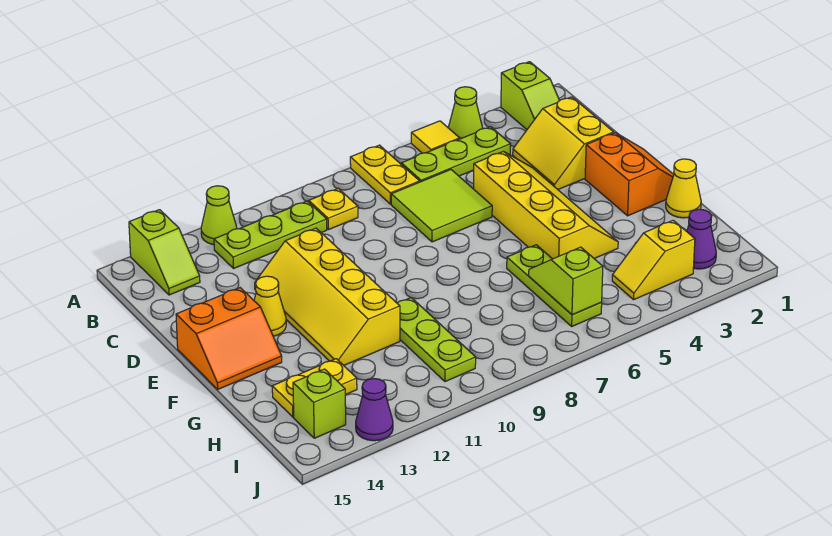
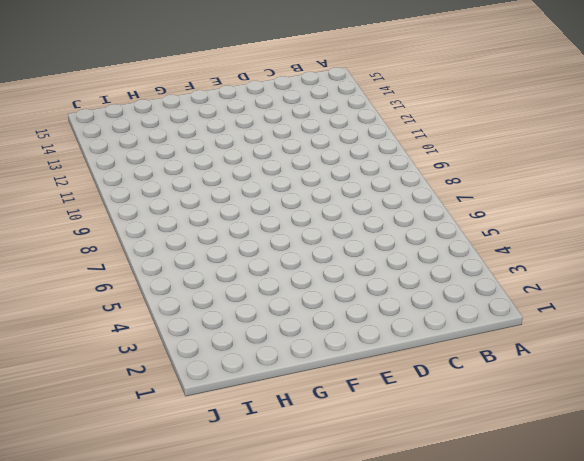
none -> lime slope A2:B2 level 1 top A
none -> lime cone A4 level 1
none -> yellow tile A5 level 1

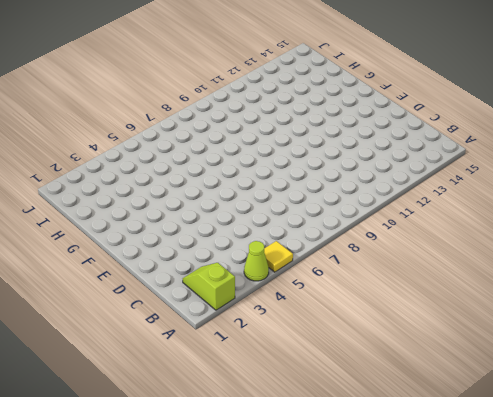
none -> yellow plate A7:B7 level 1
none -> lime cone A12 level 1
none -> lime slope A14:B14 level 1 top A

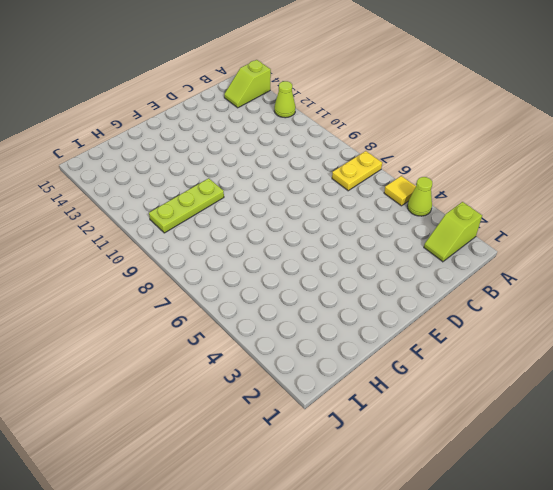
none -> lime plate B4:B6 level 1
none -> yellow plate B9 level 1
none -> lime plate B10:B12 level 1

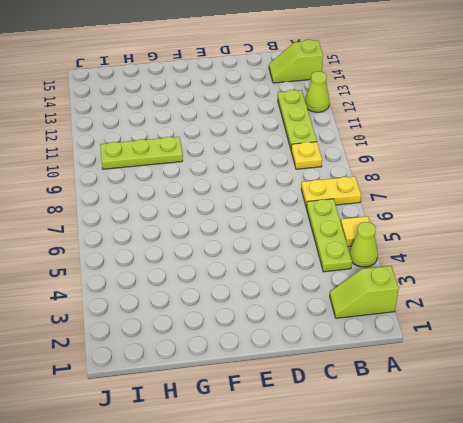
none -> yellow slope C2:D3 level 1 top 2
none -> lime tile C6:D7 level 1
none -> yellow slope D4:G5 level 1 top 5

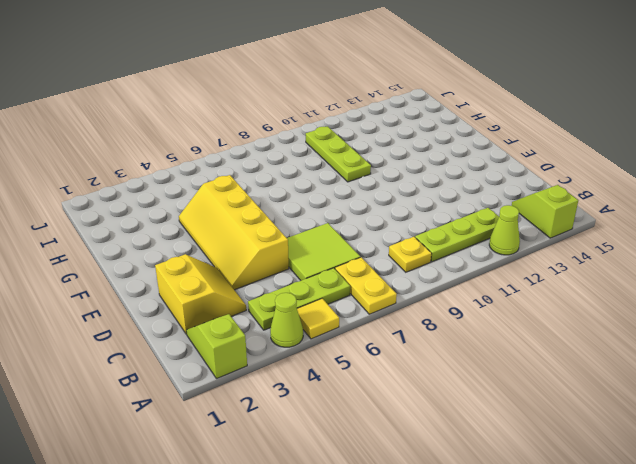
none -> yellow slope D11:G12 level 1 top 11
none -> orange slope E1:F2 level 1 top 2
none -> yellow cone E13 level 1

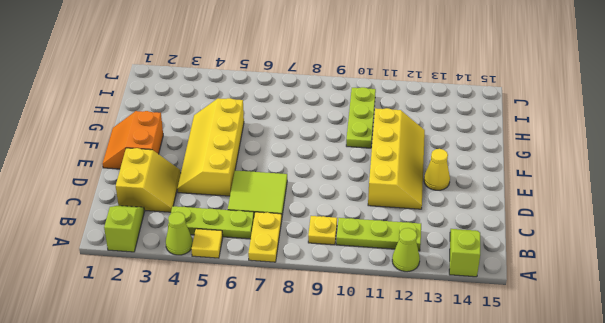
none -> orange slope E14:F15 level 1 top E
none -> yellow cone G1 level 1
none -> lime plate G6:I6 level 1

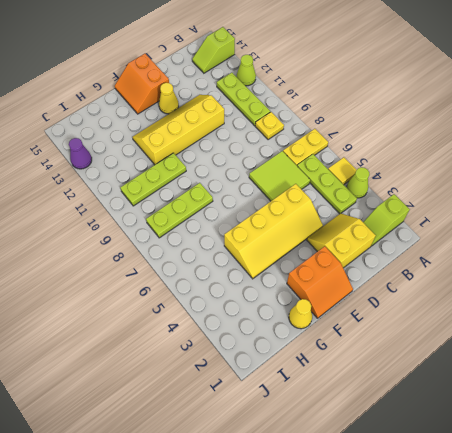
lime plate G8:I8 level 1 -> lime plate G6:I6 level 1
none -> yellow plate H13:H14 level 1
none -> purple cone I2 level 1
none -> yellow slope I3:I4 level 1 top 3

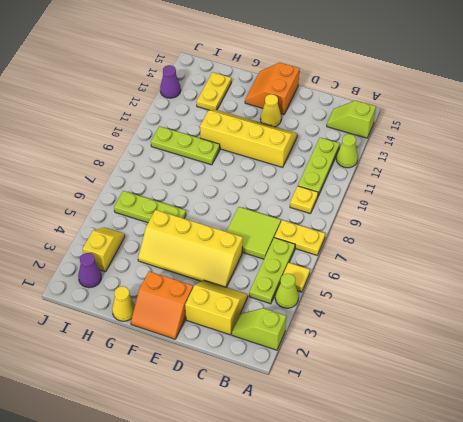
none -> lime brick I14 level 1
none -> lime slope H6:I6 level 2 top I

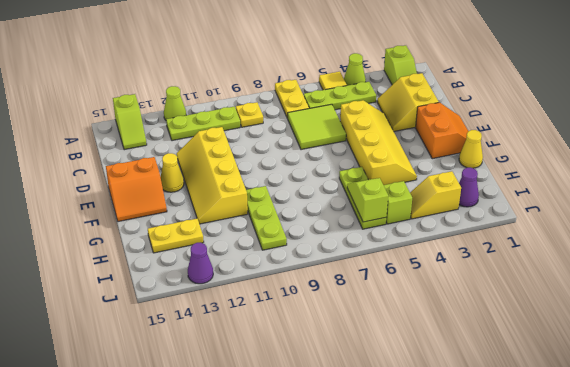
lime brick I5 level 1 -> lime brick I14 level 1

